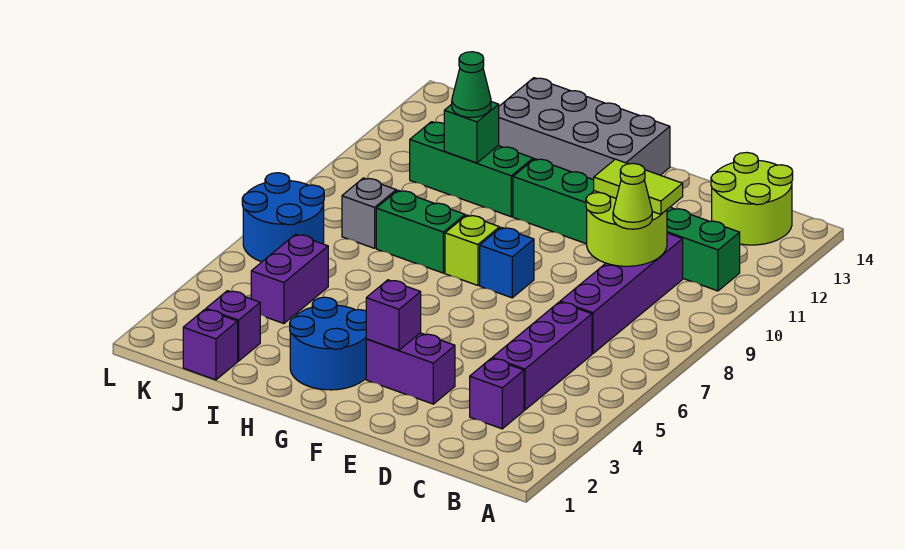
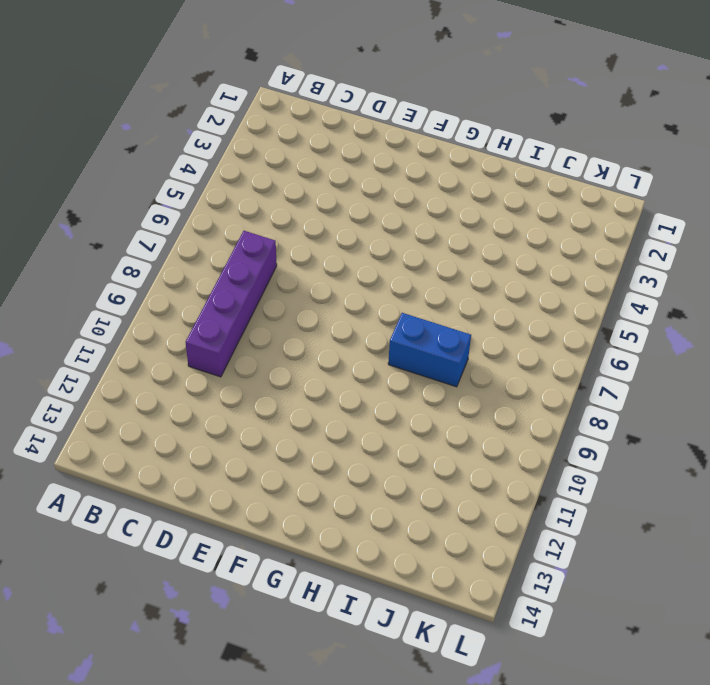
blue brick H8:I8 level 1 -> green brick H8:I8 level 1
none -> green brick B11:G11 level 1
none -> lime round brick B13:C14 level 1
none -> purple brick C3 level 1

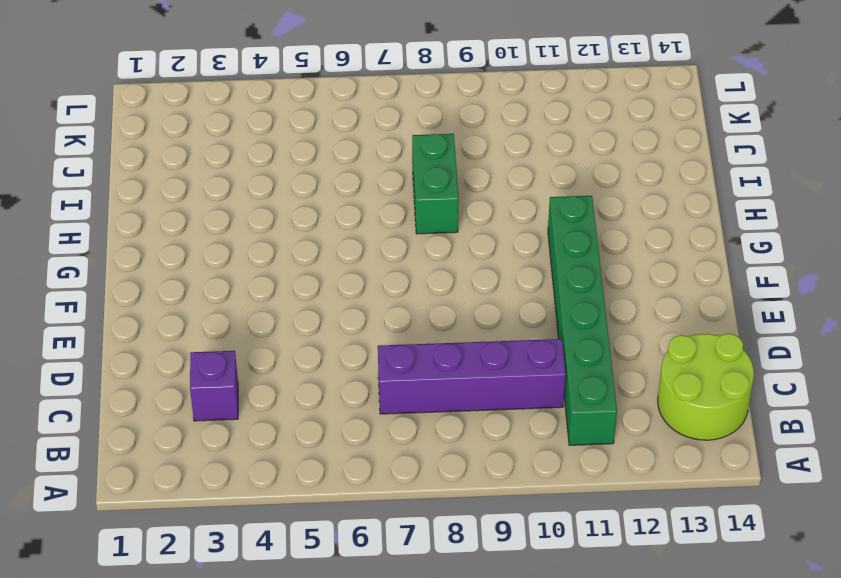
none -> purple brick C4:C6 level 1
none -> purple brick E3:F3 level 1
none -> blue brick F8 level 1

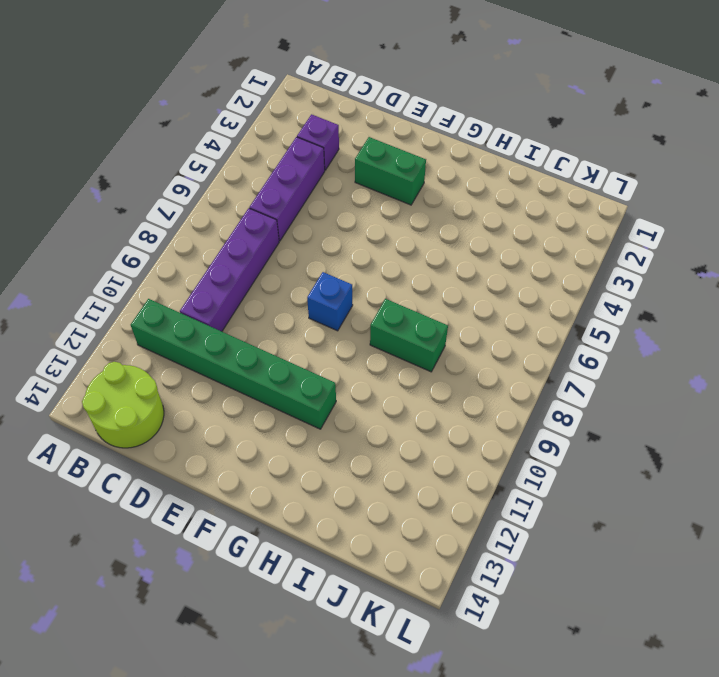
green brick E3:F3 level 1 -> purple brick E3:F3 level 1
none -> grey brick F13:I14 level 1
none -> blue round brick G2:H3 level 1
none -> lime brick G8 level 1

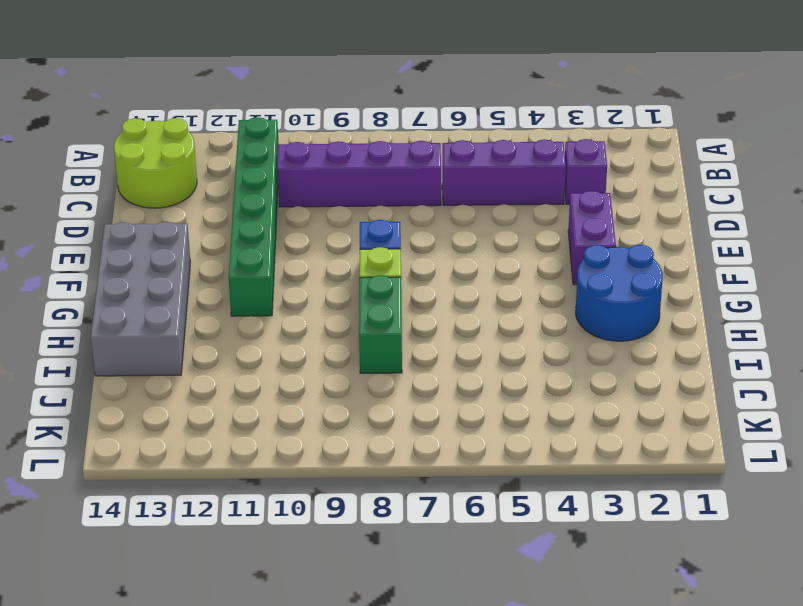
none -> green brick H11:J11 level 1
none -> purple brick J1 level 1
none -> purple brick J2 level 1

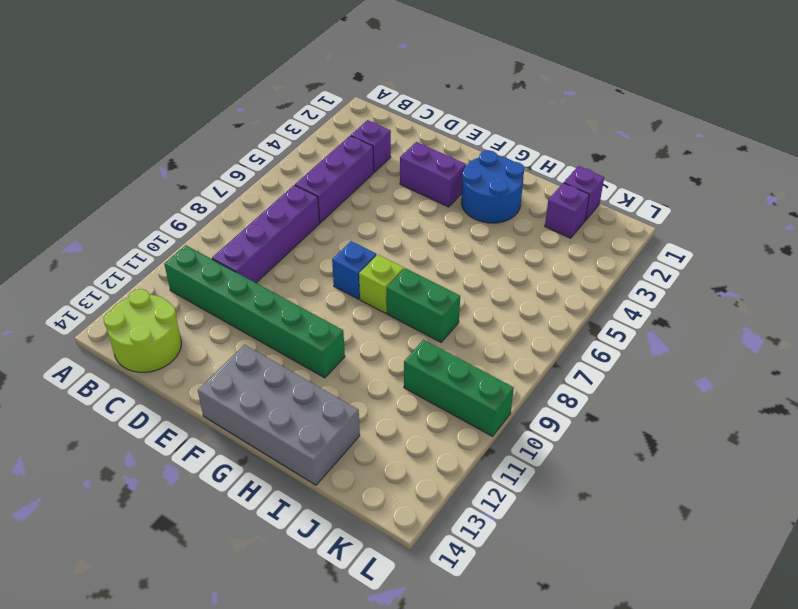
green brick J10:L10 level 1 -> green brick H11:J11 level 1
none -> purple brick J4:J5 level 1
none -> grey brick J8 level 1
none -> blue round brick K6:L7 level 1

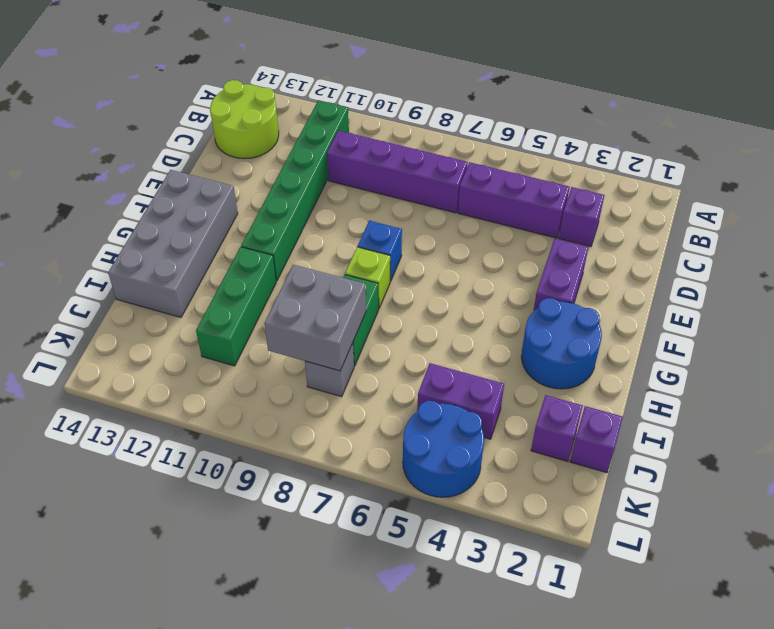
grey brick I8:J9 level 2 -> none
blue round brick K4:L5 level 1 -> blue round brick K6:L7 level 1
none -> lime round brick C9:D10 level 2
none -> purple brick F3 level 2
none -> green brick I11 level 2

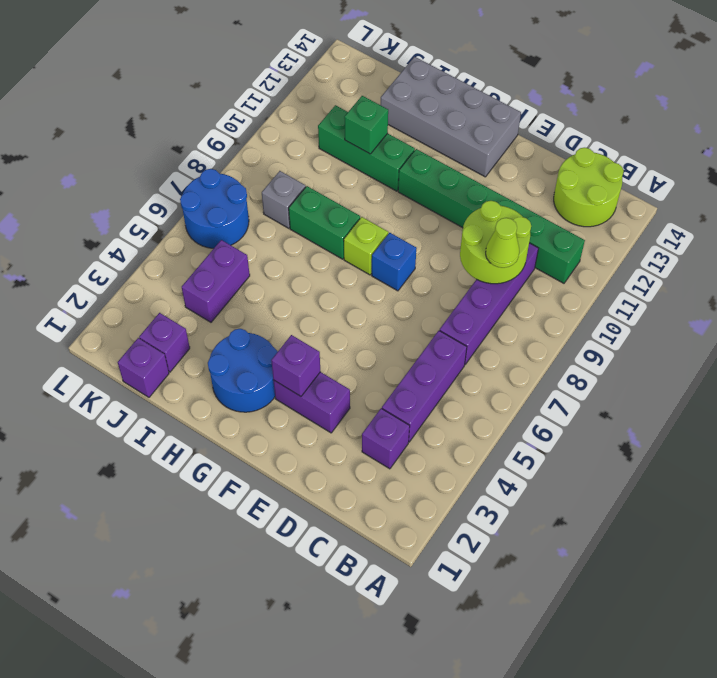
none -> lime tile C10:D10 level 3
none -> green cone I11 level 3

